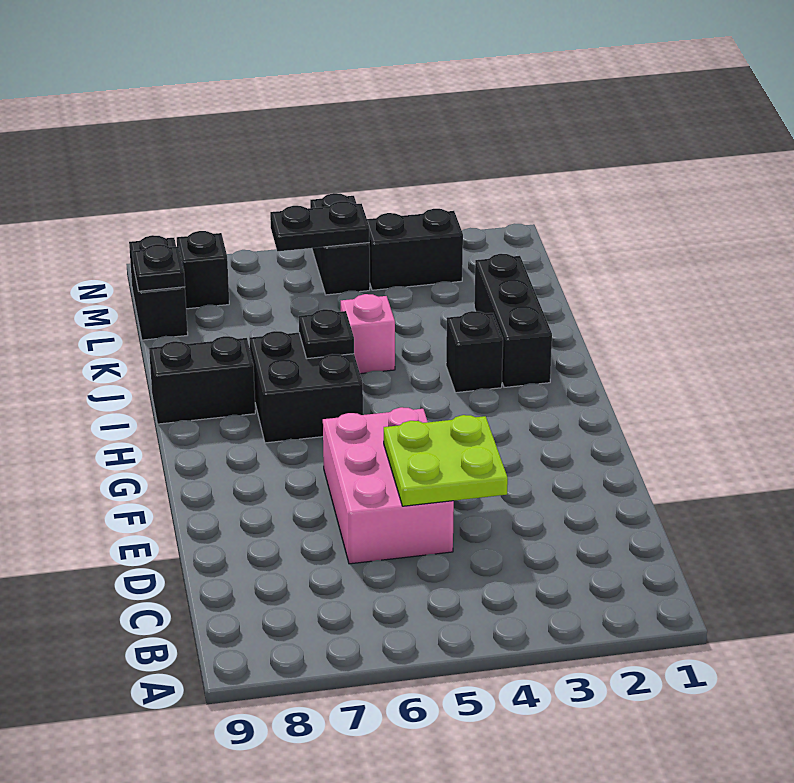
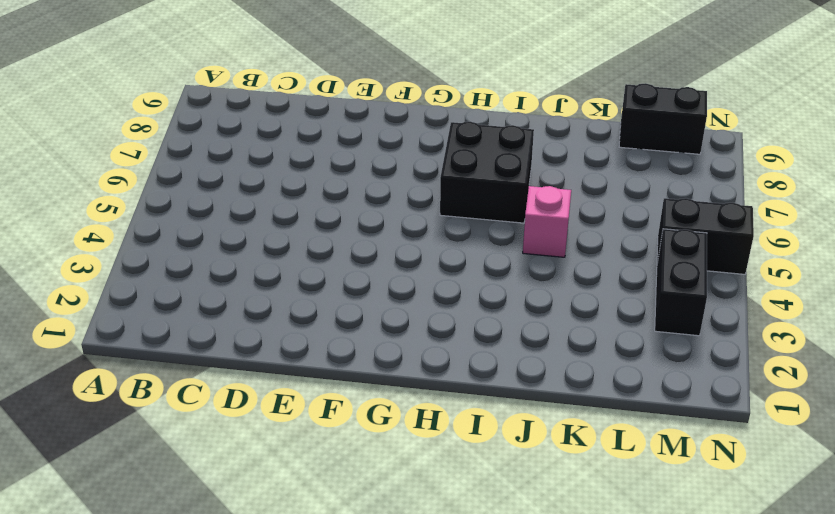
none -> pink brick D5:F6 level 1
none -> black brick I2:K2 level 1
none -> black brick I3 level 1

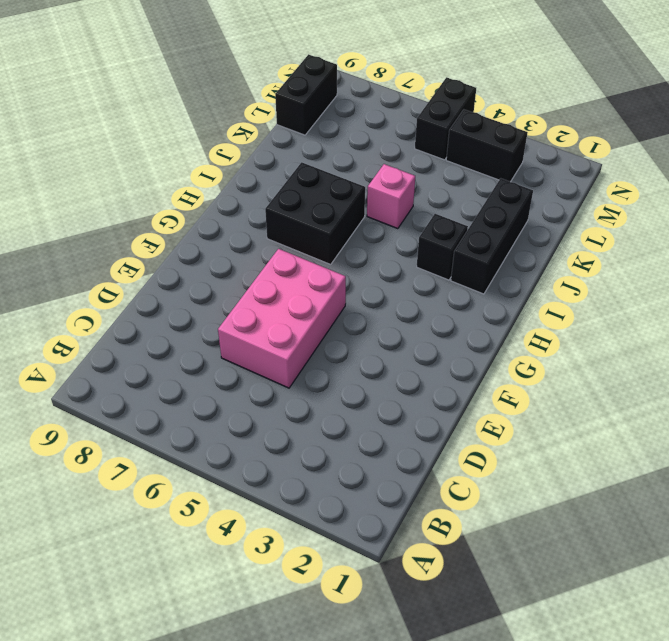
none -> black brick I8:I9 level 1
none -> black brick M8 level 1
none -> lime plate D4:E5 level 2

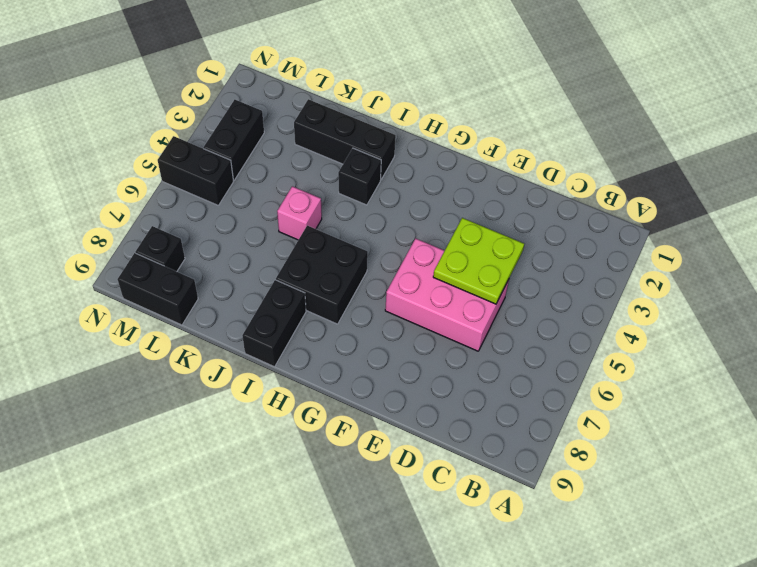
none -> black plate I6 level 2
none -> black plate L9 level 2
none -> black plate M5:M6 level 2

